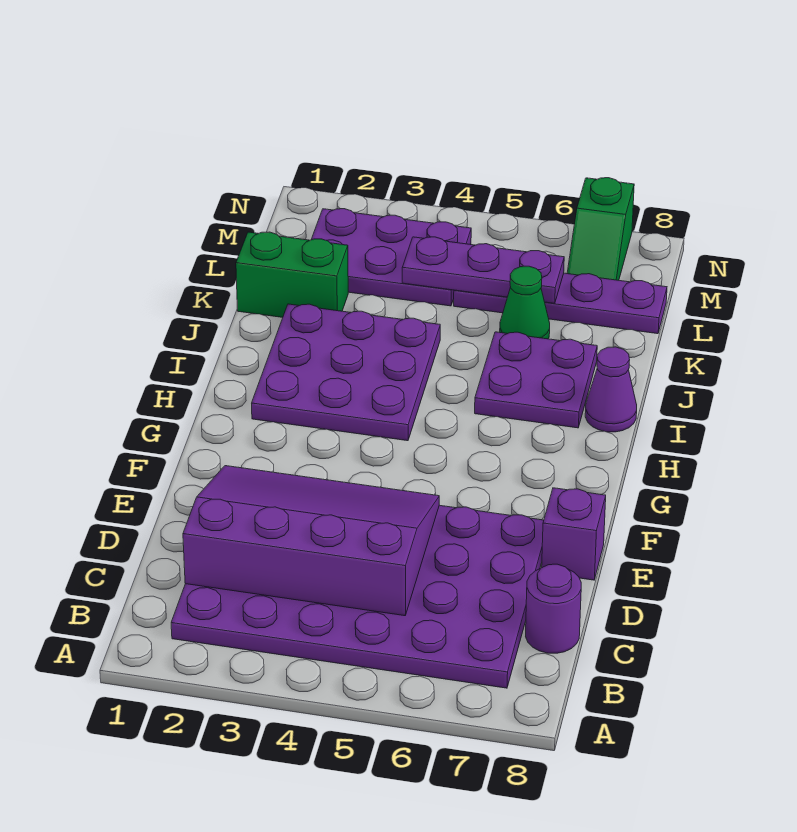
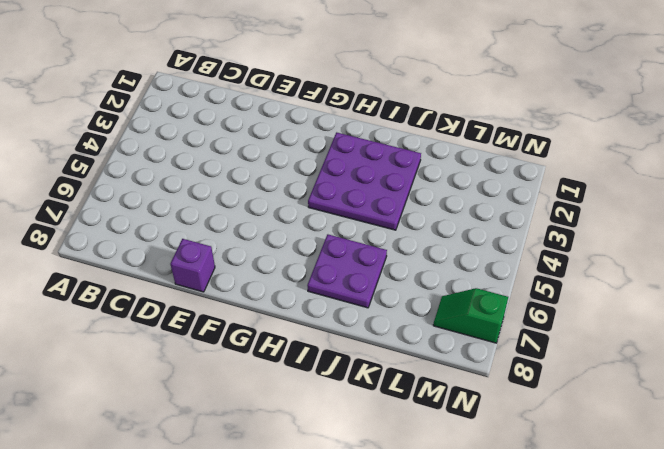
none -> purple plate B2:E7 level 1
none -> purple round brick C8 level 1
none -> purple cone I8 level 1

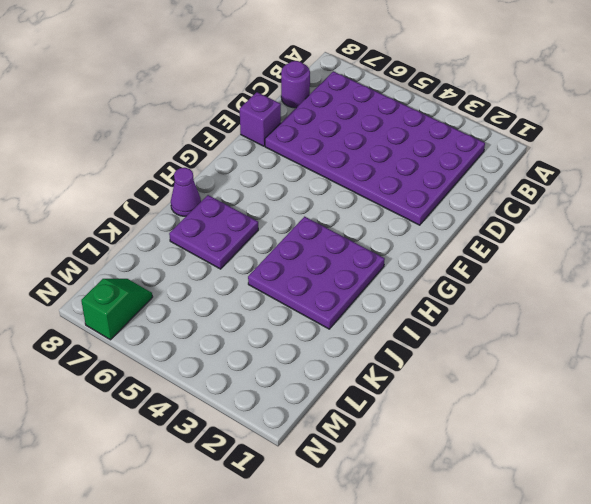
none -> green brick K1:K2 level 1
none -> green cone K6 level 1
none -> purple plate L2:M4 level 1

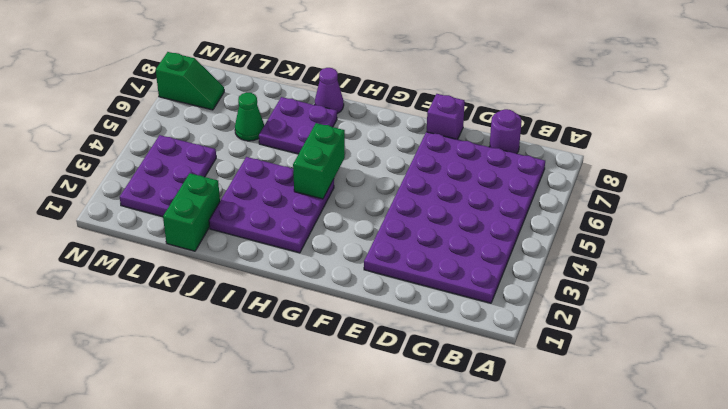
green brick H4:H5 level 2 -> none
none -> purple plate L5:L8 level 1
none -> purple slope C2:E5 level 2 top C
none -> purple plate L4:L6 level 2

